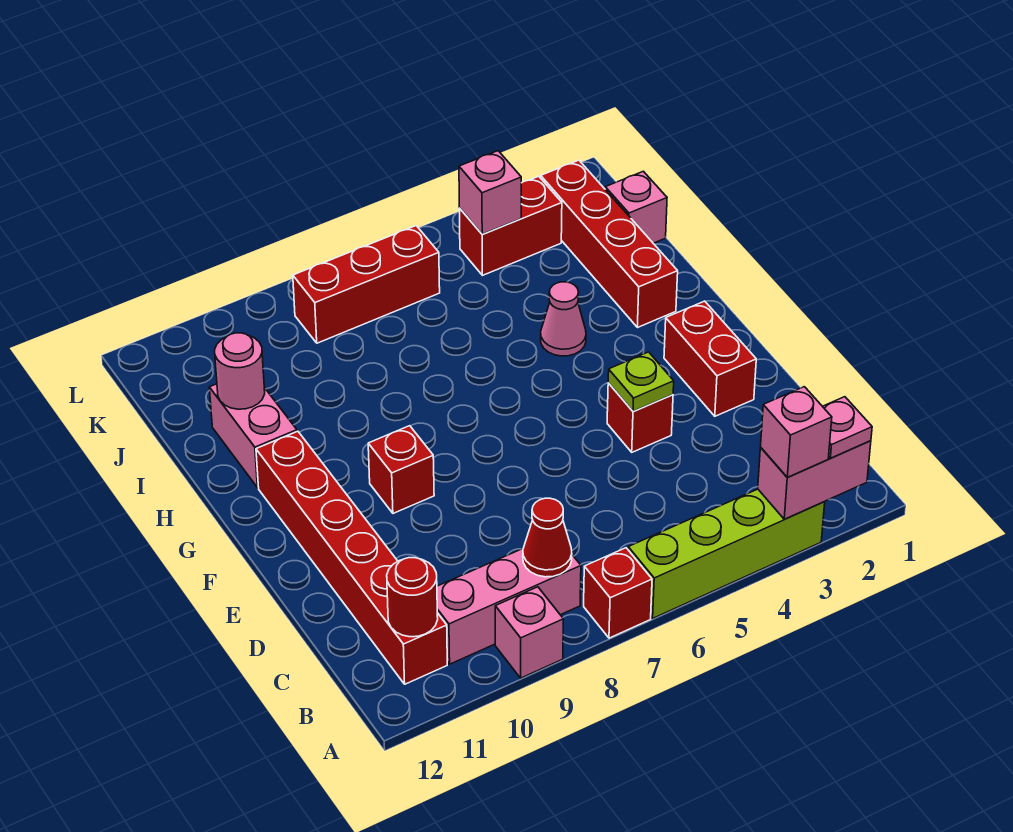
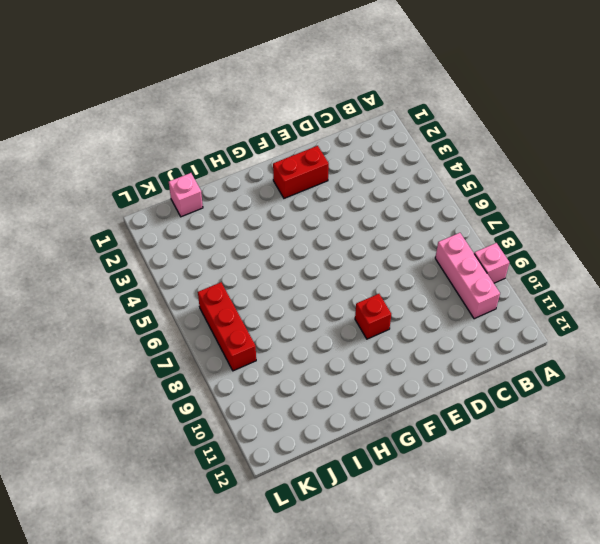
none -> lime brick A3:A6 level 1
none -> red brick A7 level 1
none -> red brick B11:G11 level 1

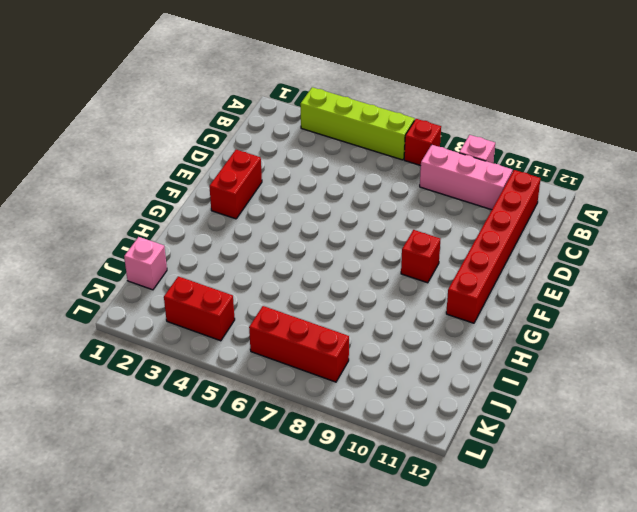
none -> red brick E4 level 1
none -> red brick H2:K2 level 1
none -> pink cone H4 level 1

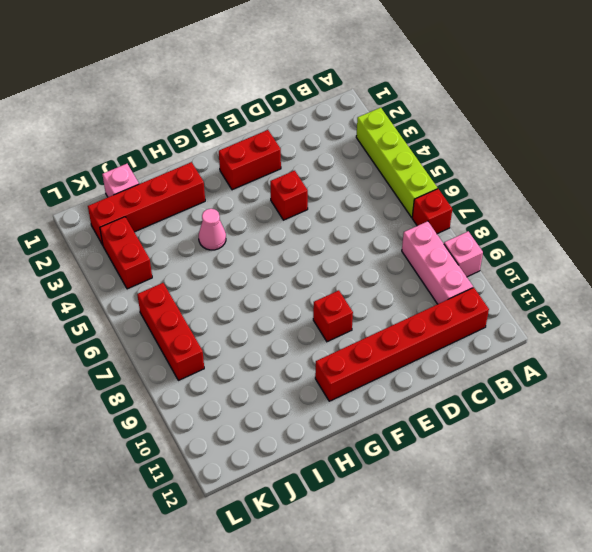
none -> pink brick H11:I11 level 1
none -> pink brick A2:A3 level 2
none -> red cone B8 level 2

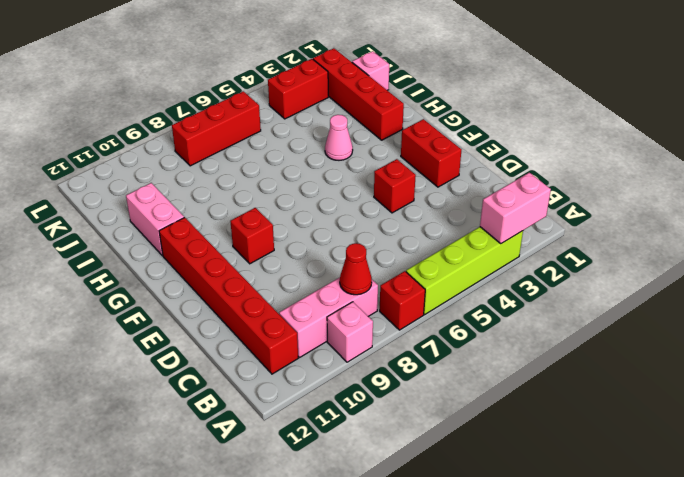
none -> red round brick B11 level 2
none -> lime plate E4 level 2
none -> pink round brick I11 level 2

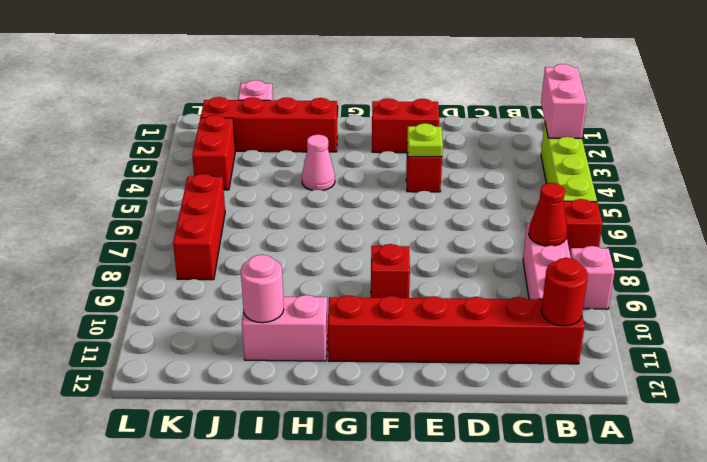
none -> pink brick K4 level 2
none -> pink plate A2 level 3
none -> pink brick A3 level 3

